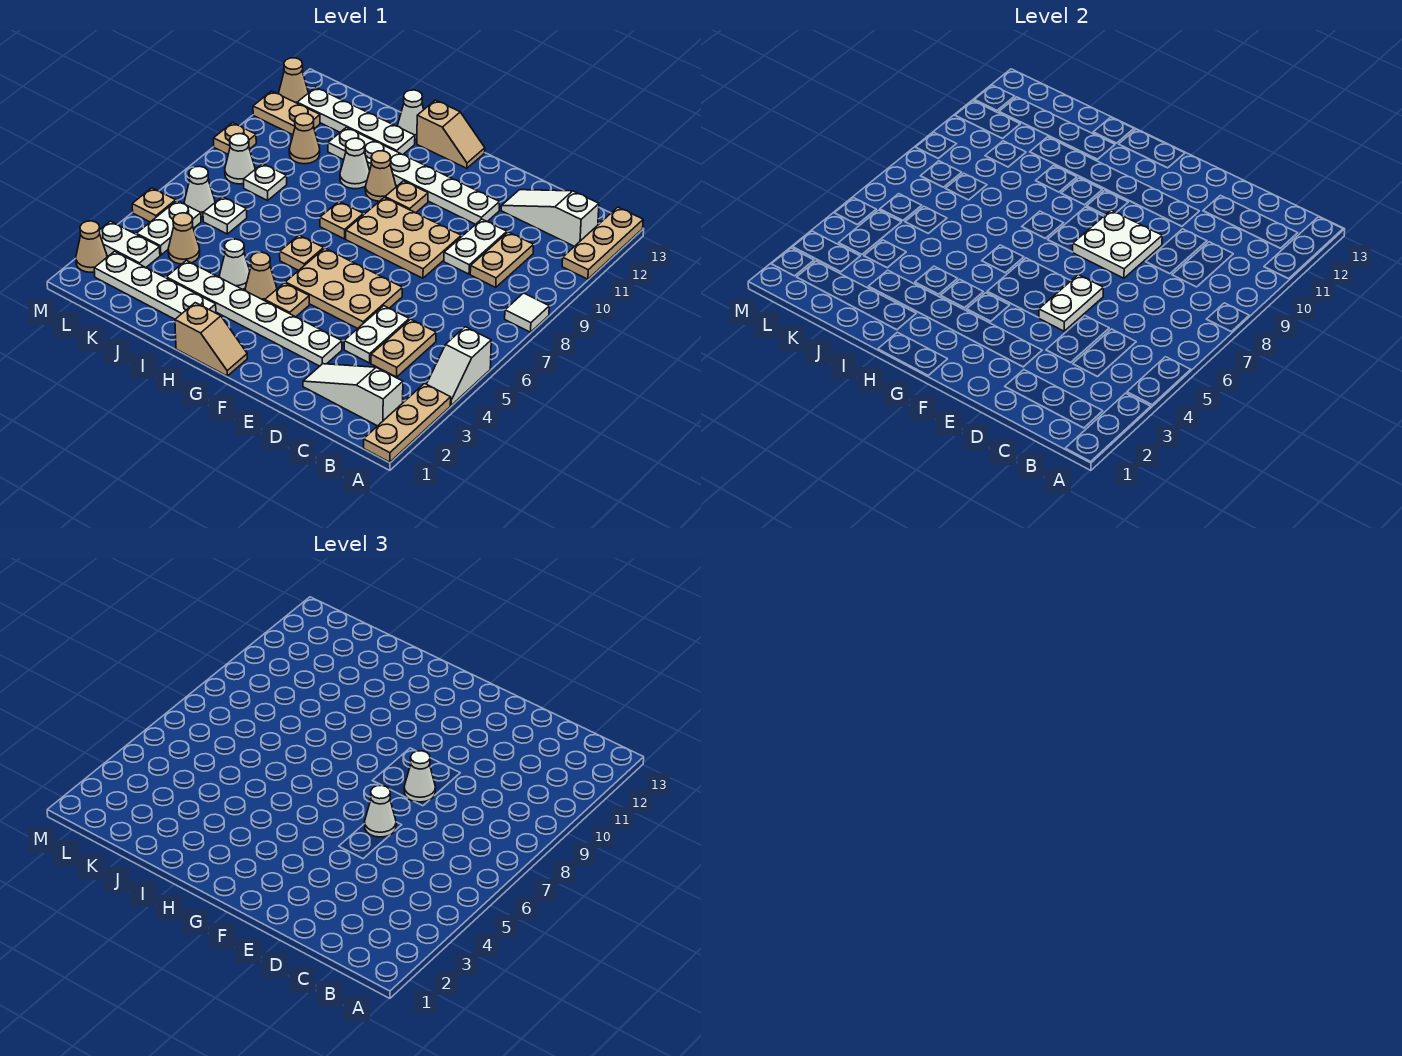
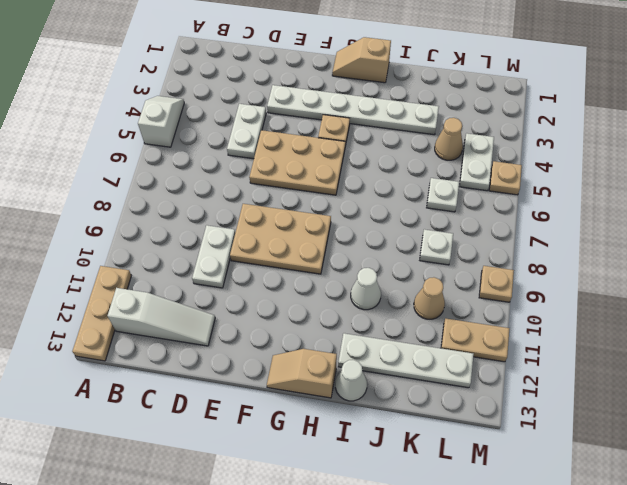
none -> tan plate A1:A3 level 1
none -> white tile A8 level 1
none -> white slope B2:D2 level 1 top B
none -> tan plate C4:C5 level 1

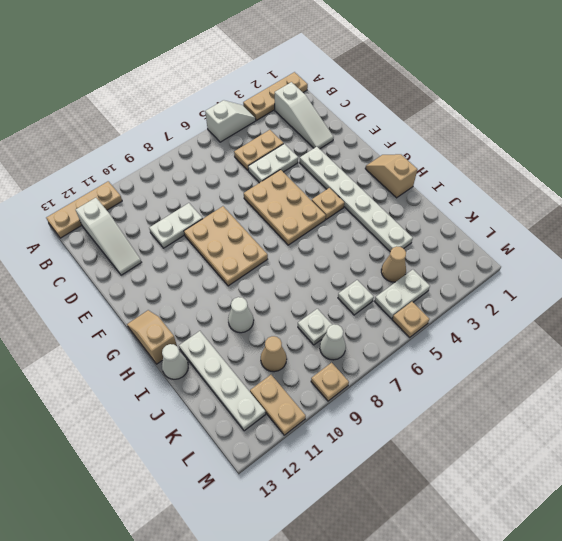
none -> white tile A8 level 1
none -> tan plate C9:C10 level 1
none -> white plate E11:J11 level 1
none -> tan plate G10 level 1

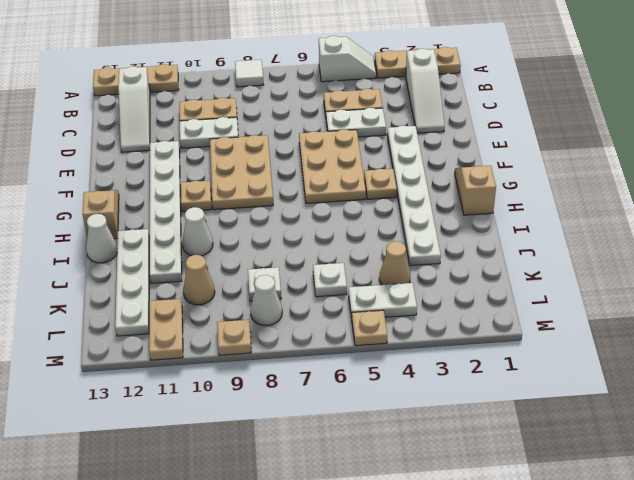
none -> tan cone H4 level 1
none -> tan plate H6 level 1
none -> tan plate H8 level 1
none -> tan cone H10 level 1

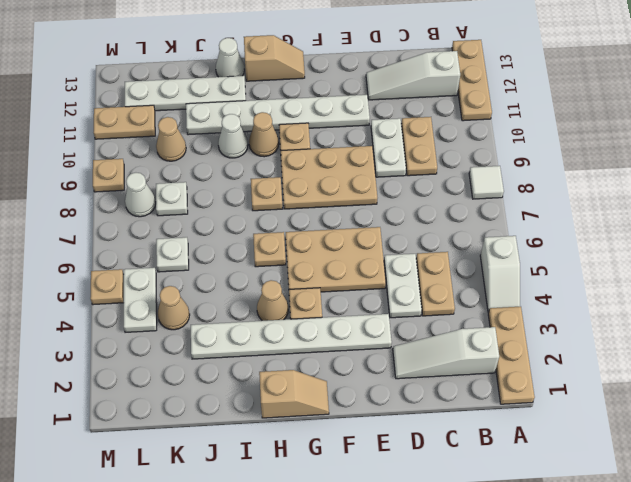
none -> white plate I2:L2 level 1
none -> white cone I4 level 1
none -> white plate L3:M3 level 1
none -> white cone L6 level 1

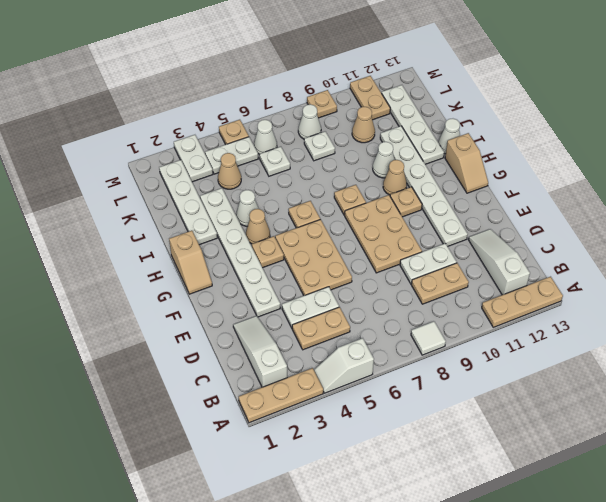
none -> tan cone M2 level 1
none -> tan cone M12 level 1
none -> white plate E5:E6 level 2
none -> white plate E8:F9 level 2

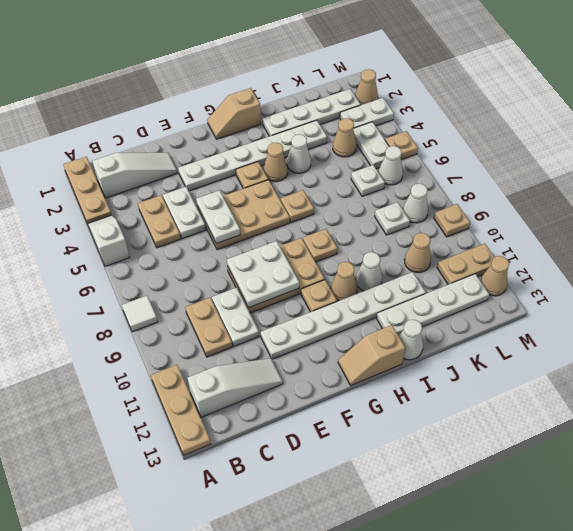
none -> white cone E6 level 3
none -> white cone E8 level 3

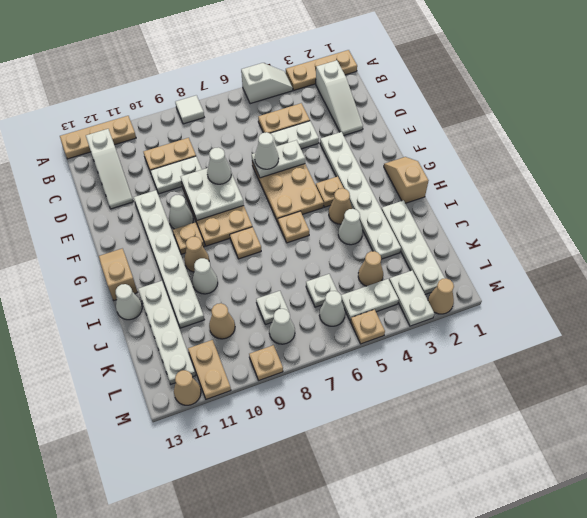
white cone F10 level 1 -> none

